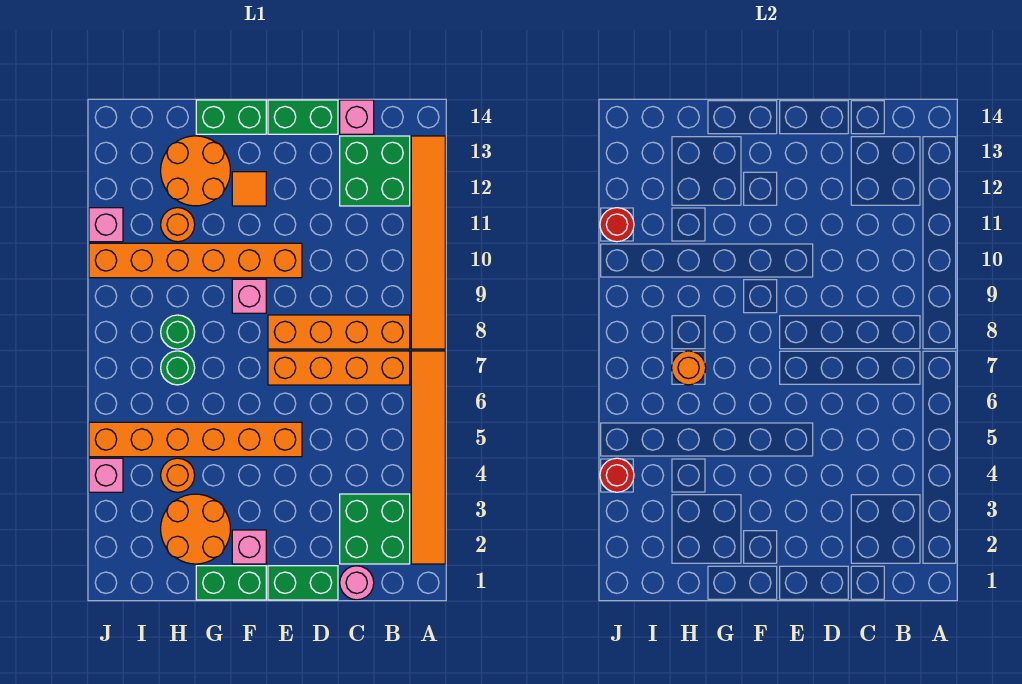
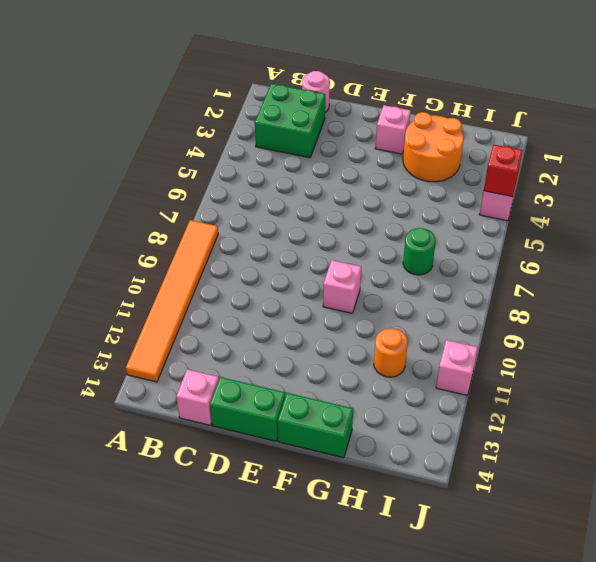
red brick J4 level 2 -> red round brick J4 level 2
none -> orange tile A2:A7 level 1
none -> orange brick B7:E7 level 1
none -> orange brick B8:E8 level 1

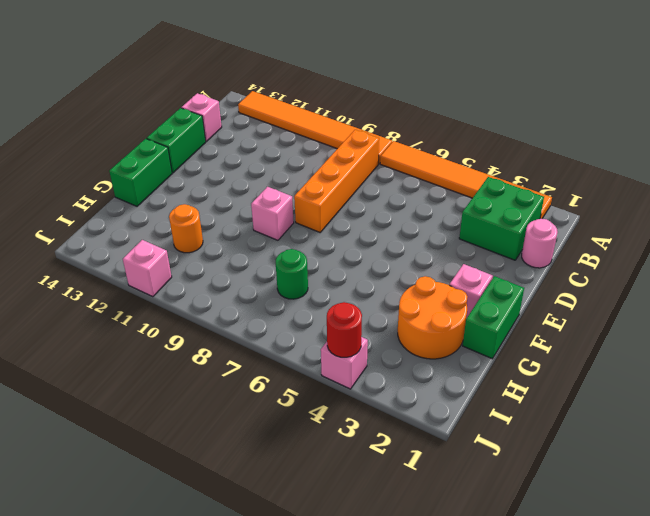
none -> orange brick B7:E7 level 1
none -> green brick B12:C13 level 1
none -> green brick D1:E1 level 1

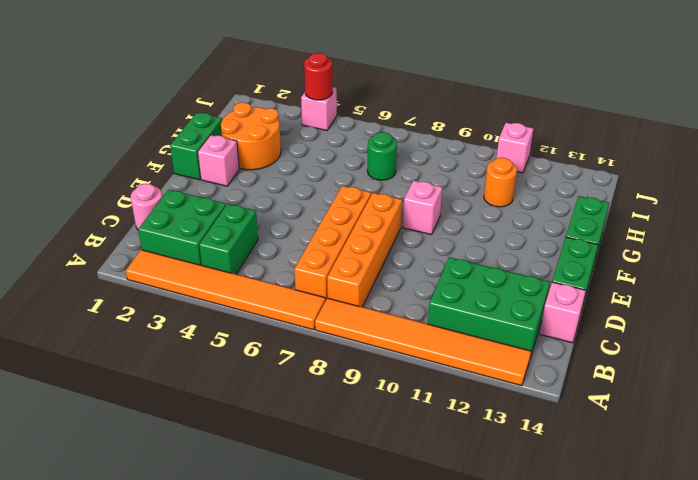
green brick B4:C4 level 1 -> green brick D1:E1 level 1
green brick B11:C13 level 1 -> green brick B12:C13 level 1
none -> orange brick E5:J5 level 1
none -> orange brick E10:J10 level 1
none -> orange tile F12 level 1

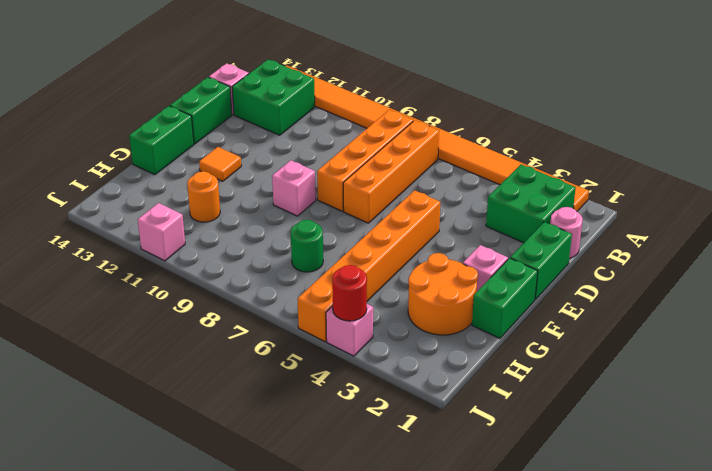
none -> orange brick E10:J10 level 1
none -> orange round brick G12:H13 level 1
none -> orange round brick H4 level 1

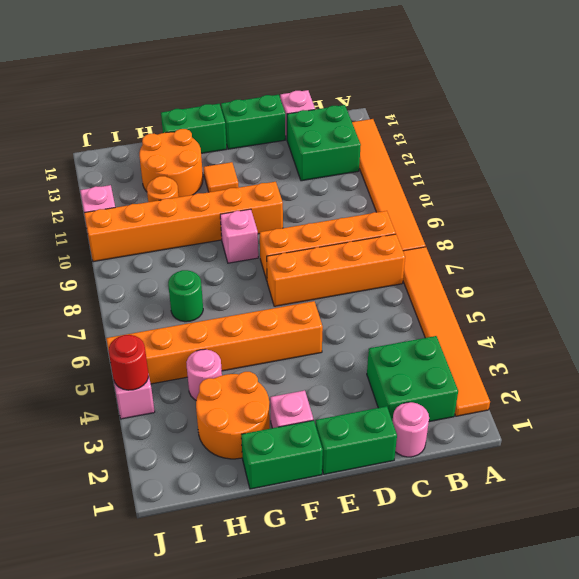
pink round brick H4 level 1 -> orange round brick H4 level 1
none -> green round brick H8 level 1
none -> orange round brick H7 level 2
none -> red round brick J11 level 2

